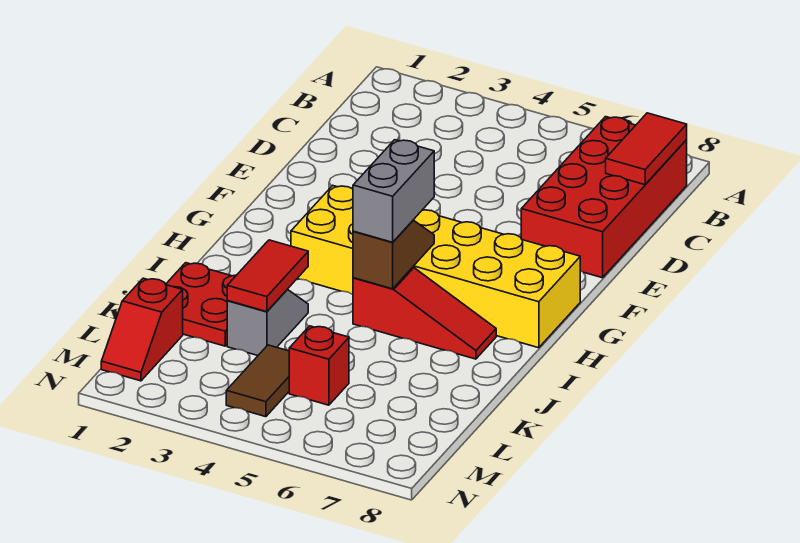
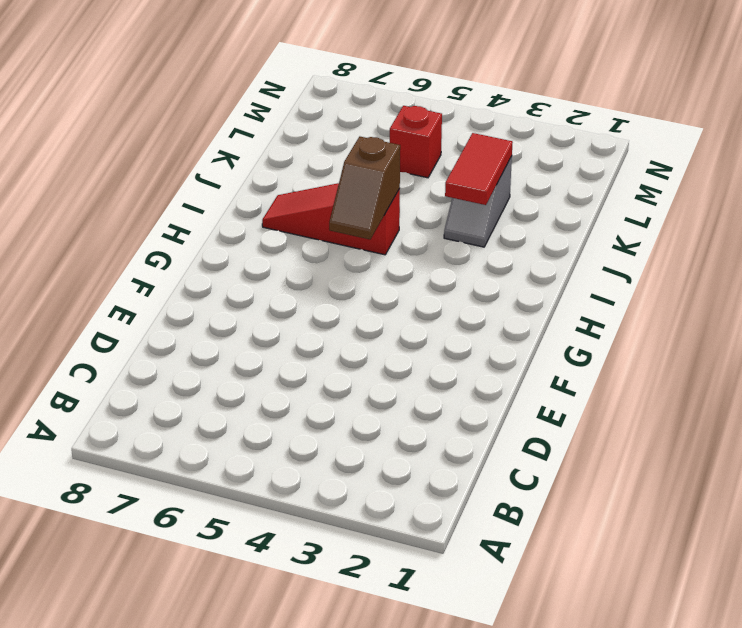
none -> red brick B7:E8 level 1
none -> yellow brick G3:H8 level 1
none -> red plate J1:K2 level 1

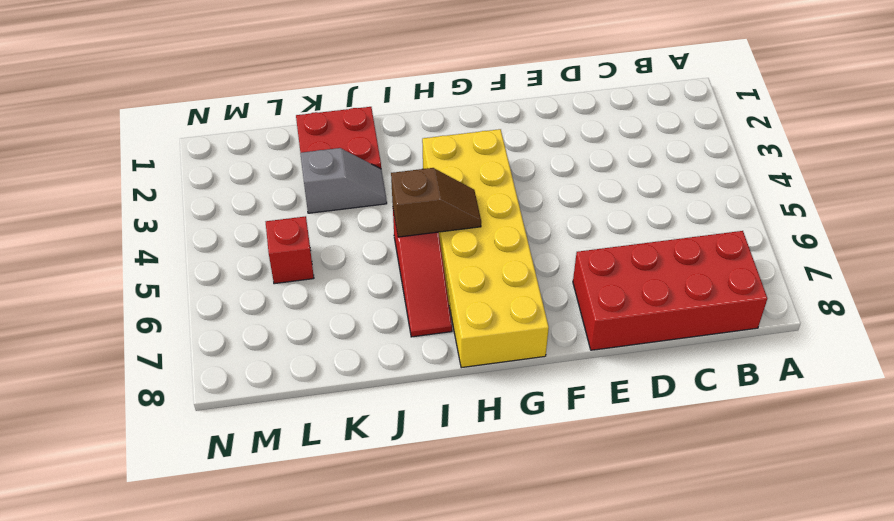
none -> red slope L1:M1 level 1 top L
none -> brown tile L4:M4 level 1
none -> red tile B8:C8 level 2

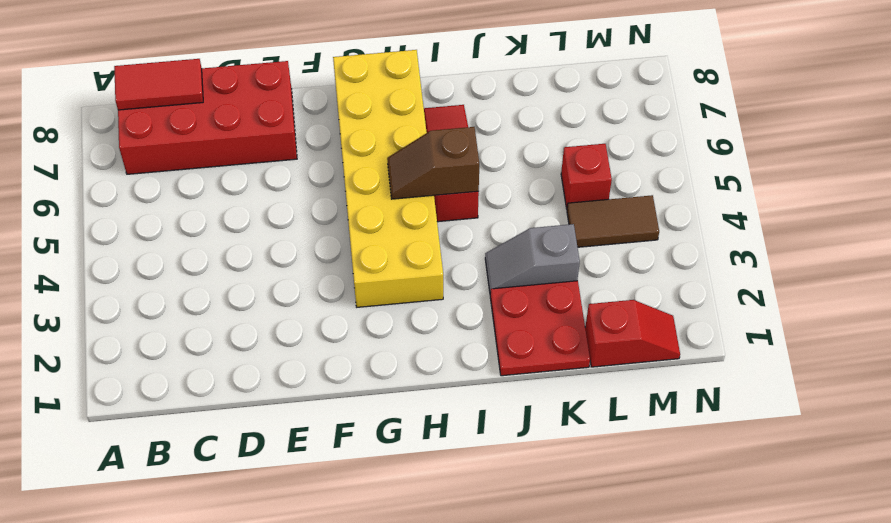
none -> red tile J3:K3 level 2
none -> grey brick H5:I5 level 3

